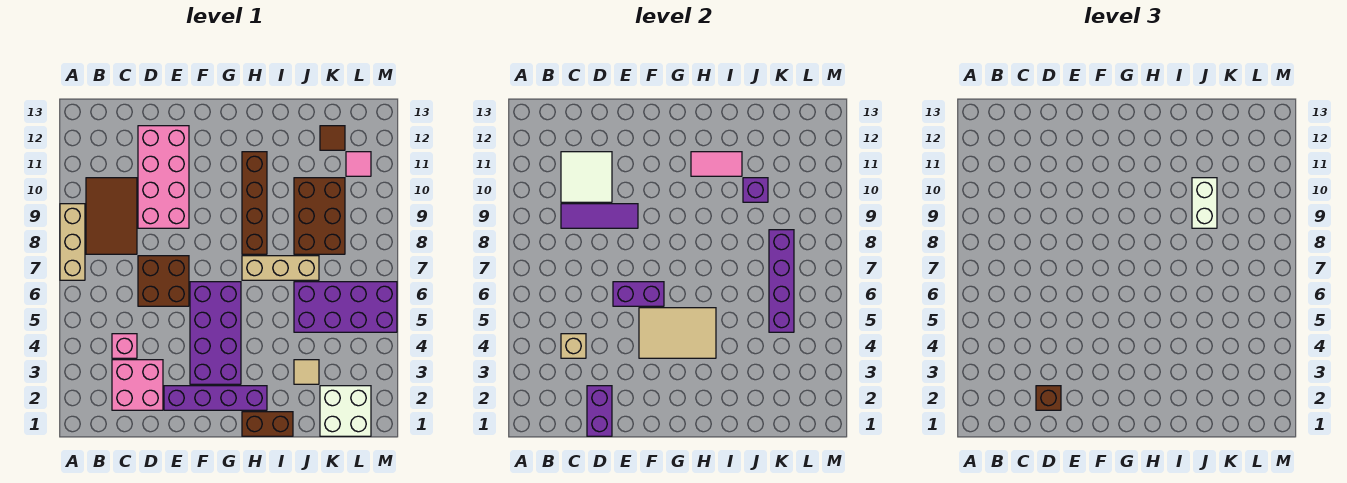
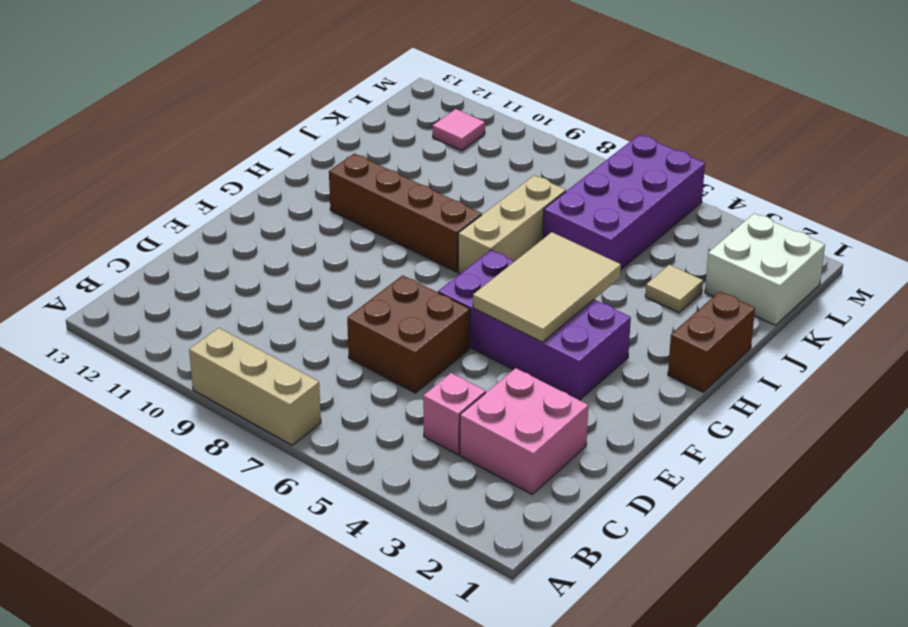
none -> brown tile B8:C10 level 1
none -> pink brick D9:E12 level 1
none -> purple brick E2:H2 level 1

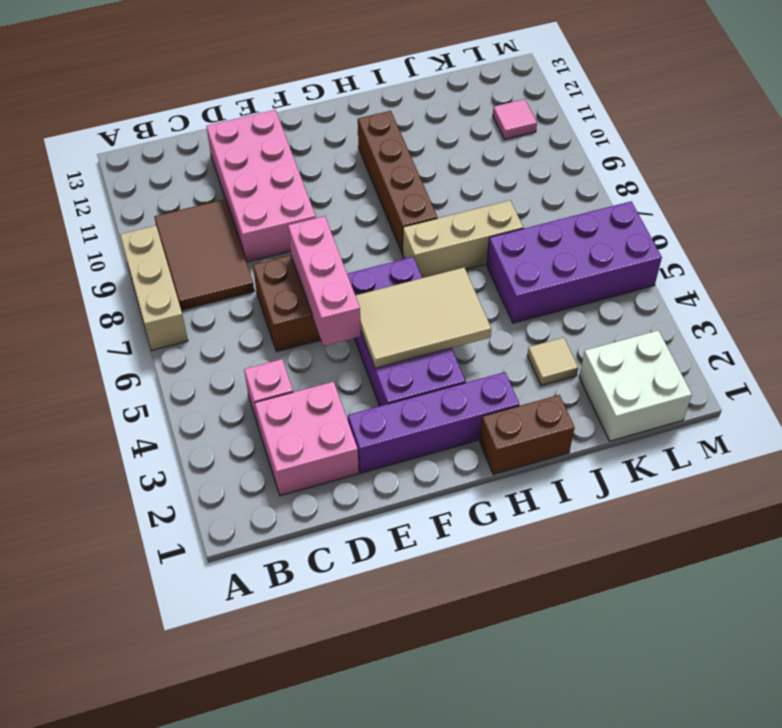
pink brick E5:E7 level 2 -> purple brick E6:F6 level 2
none -> brown brick J8:K10 level 1
none -> brown tile K12 level 1
none -> tan brick C4 level 2

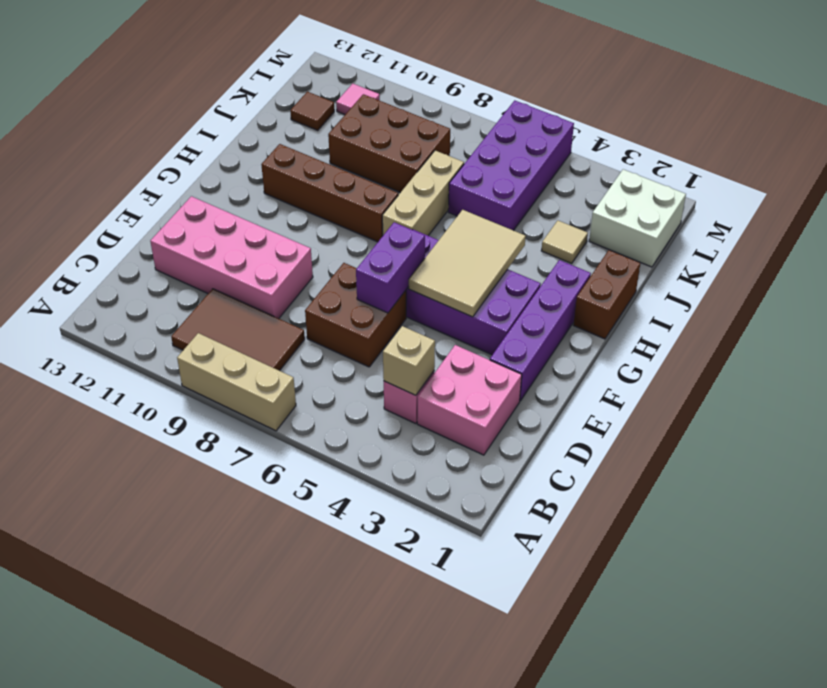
none -> purple tile C9:E9 level 2
none -> white tile C10:D11 level 2
none -> purple brick D1:D2 level 2

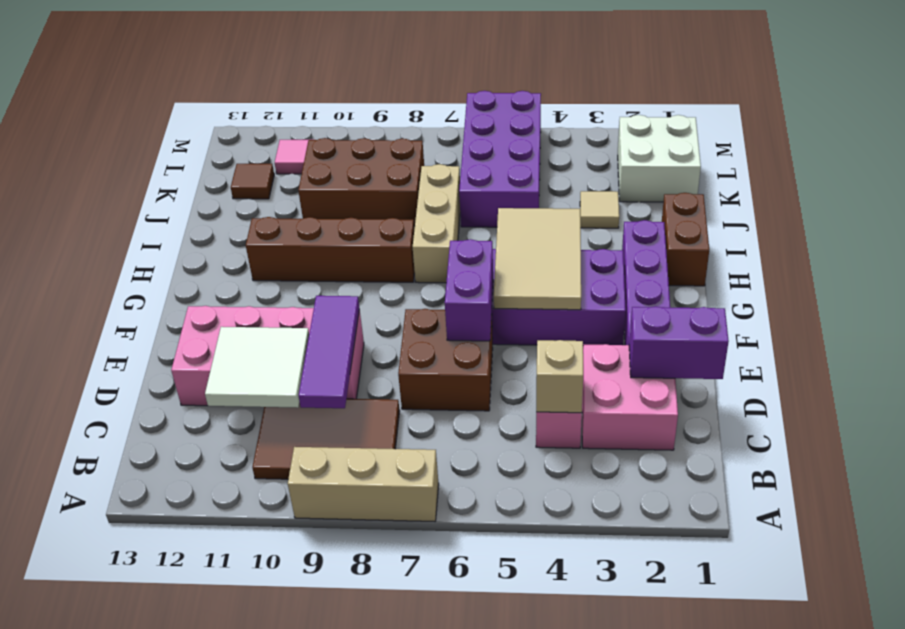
none -> pink tile H11:I11 level 2
none -> purple brick J10 level 2
none -> purple brick K5:K8 level 2

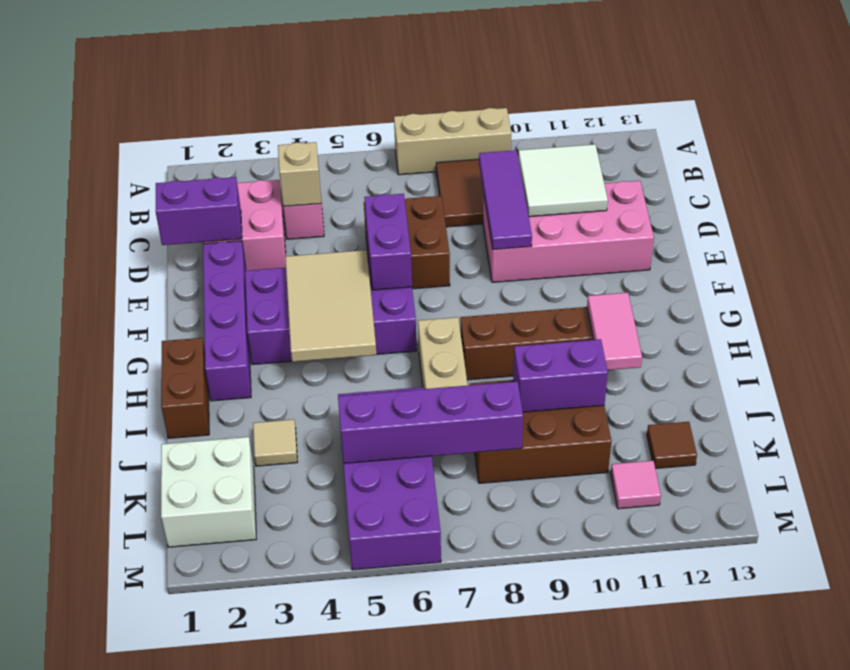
purple brick J9:J10 level 2 -> purple brick J10 level 2
none -> brown brick D2 level 3
none -> white brick J9:J10 level 3

